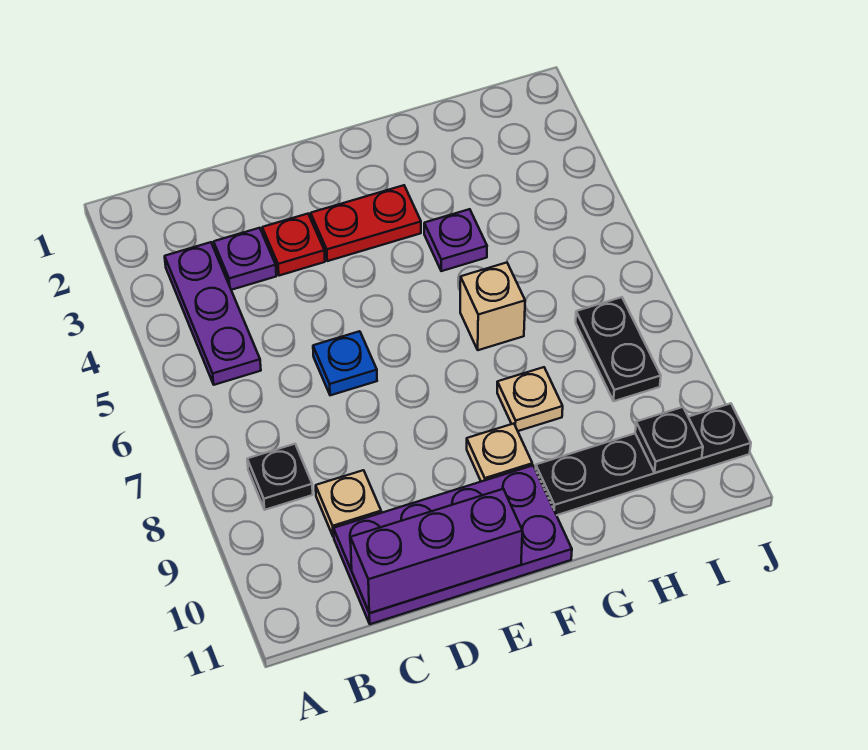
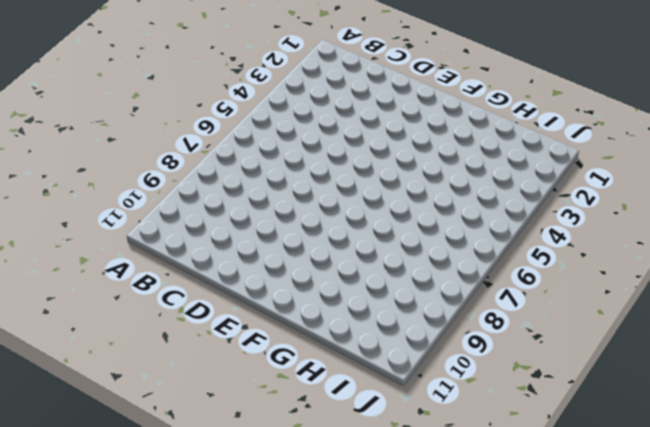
none -> purple plate B3:B5 level 1
none -> black plate B8 level 1
none -> purple plate C3 level 1

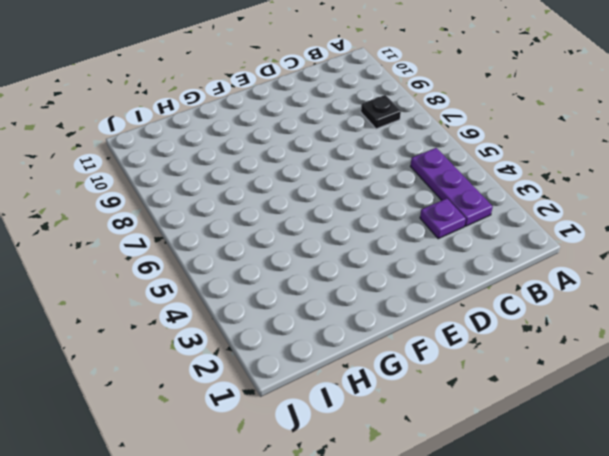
none -> tan plate C9 level 1
none -> purple plate C10:F11 level 1
none -> red plate D3 level 1

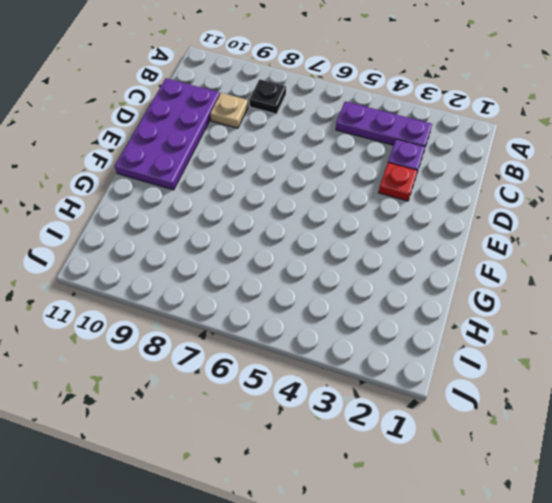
none -> blue plate D6 level 1
none -> red plate E3:F3 level 1
none -> tan plate F9 level 1

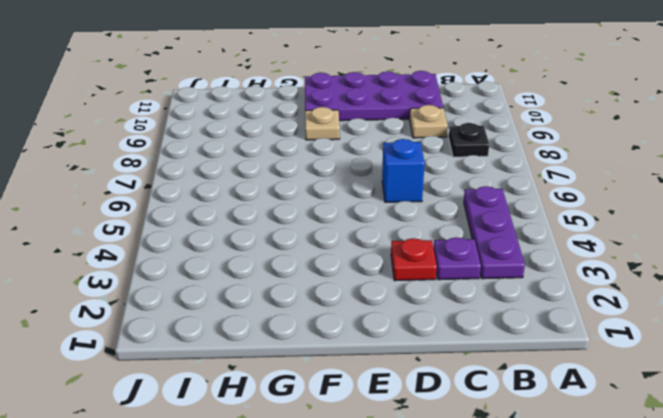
blue brick D6 level 1 -> blue plate D6 level 1
none -> red plate E3:F3 level 1
none -> purple plate G4 level 1
none -> tan brick G6 level 1

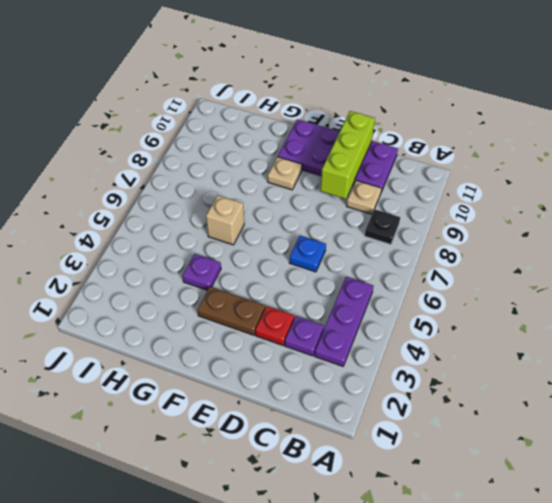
lime brick D9:D11 level 2 -> purple brick C11:E11 level 2
brown plate E3:F3 level 1 -> red plate E3:F3 level 1
none -> tan plate G8 level 1
none -> black plate G10:J10 level 1
none -> black plate I7:I8 level 1

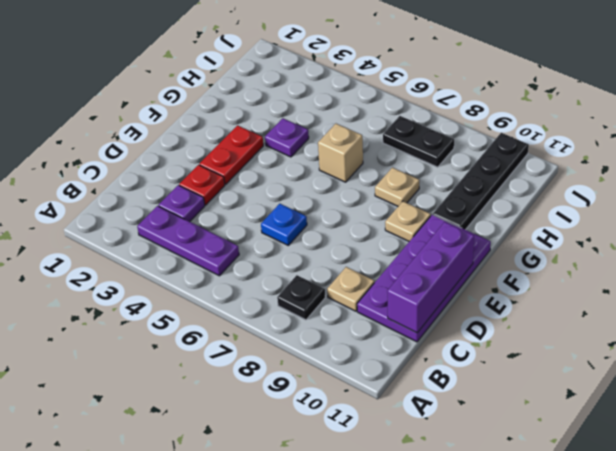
none -> black plate I10 level 2

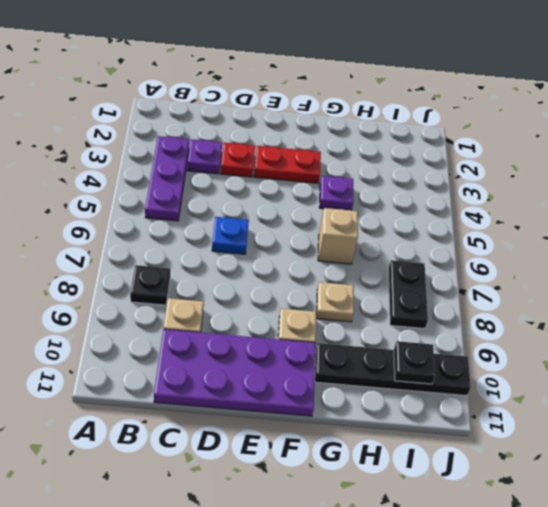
none -> purple brick C11:E11 level 2

